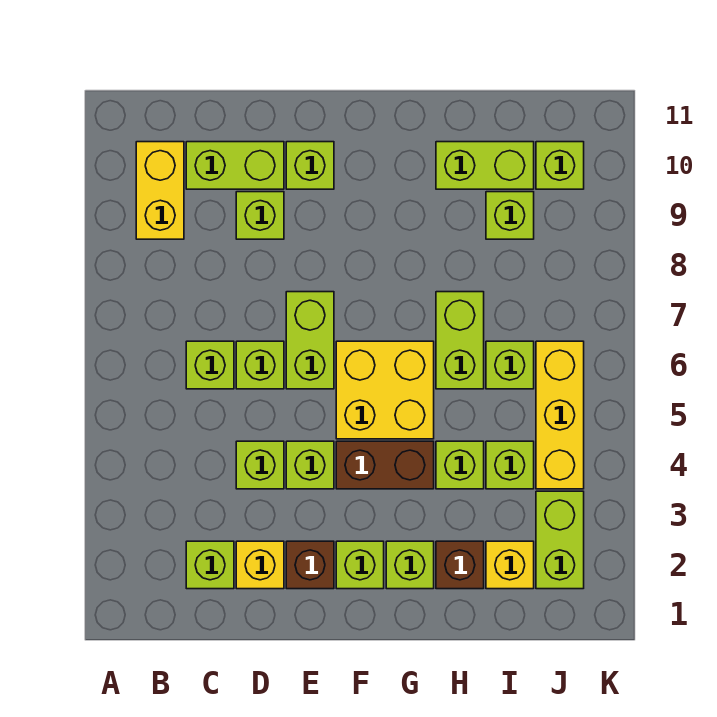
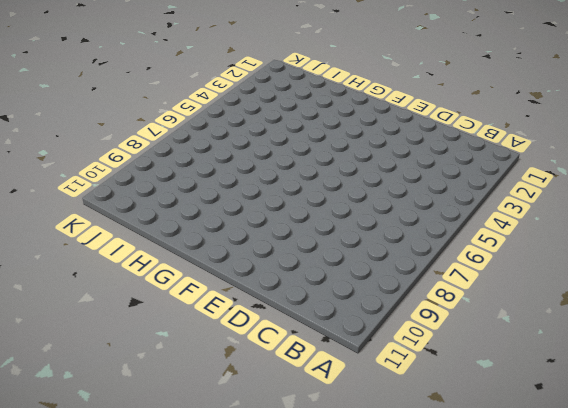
none -> yellow brick B9:B10 level 1
none -> lime brick C2 level 1
none -> lime brick C6 level 1

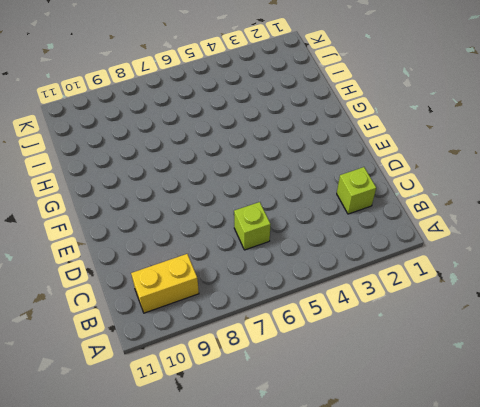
none -> lime brick C10:D10 level 1
none -> yellow brick D2 level 1
none -> lime brick D4 level 1

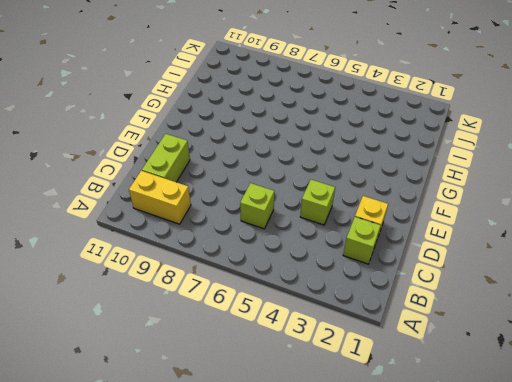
none -> lime brick D6 level 1
none -> lime brick D9 level 1
none -> brown brick E2 level 1

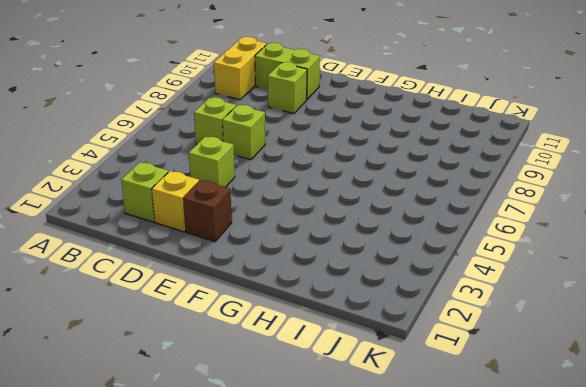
none -> lime brick E4 level 1
none -> lime brick E6:E7 level 1
none -> lime brick E10 level 1

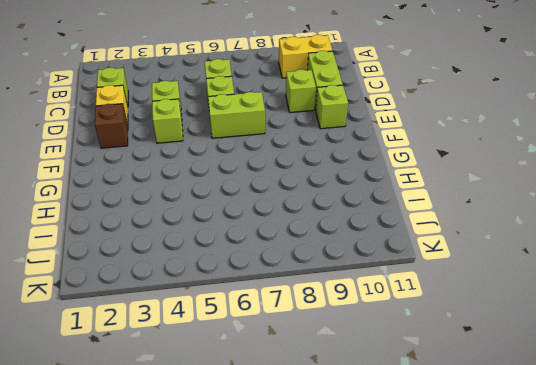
none -> lime brick F2 level 1
none -> brown brick F4:G4 level 1
none -> yellow brick F5:G6 level 1

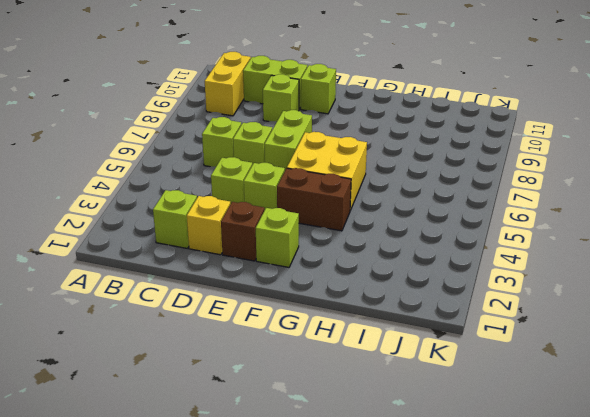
none -> lime brick G2 level 1
none -> brown brick H2 level 1
none -> lime brick H4 level 1

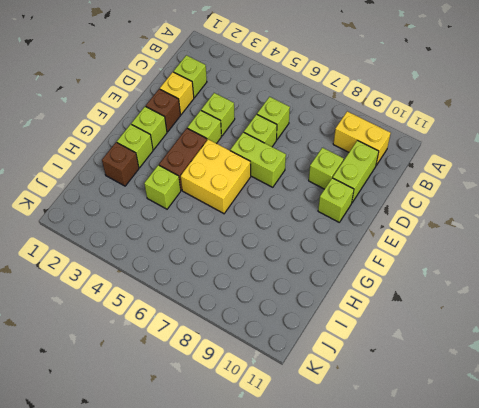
none -> lime brick H6:H7 level 1
none -> lime brick H10:I10 level 1
none -> yellow brick I2 level 1

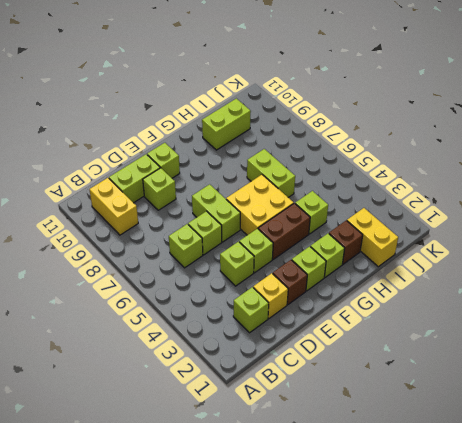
yellow brick I1:I2 level 1 -> yellow brick I2 level 1
none -> lime brick I4 level 1
none -> lime brick I6 level 1
none -> lime brick I9 level 1

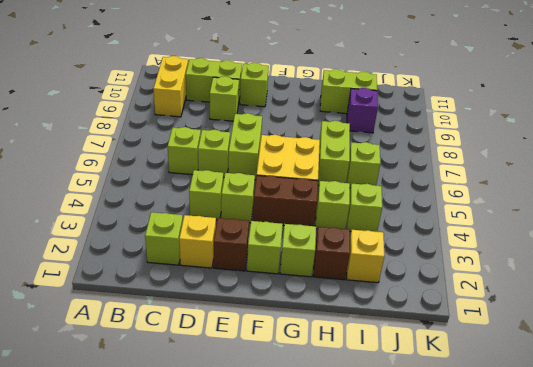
purple brick I9 level 1 -> lime brick I9 level 1
none -> lime brick J2:J3 level 1
none -> yellow brick J4:J6 level 1
none -> lime brick J10 level 1

